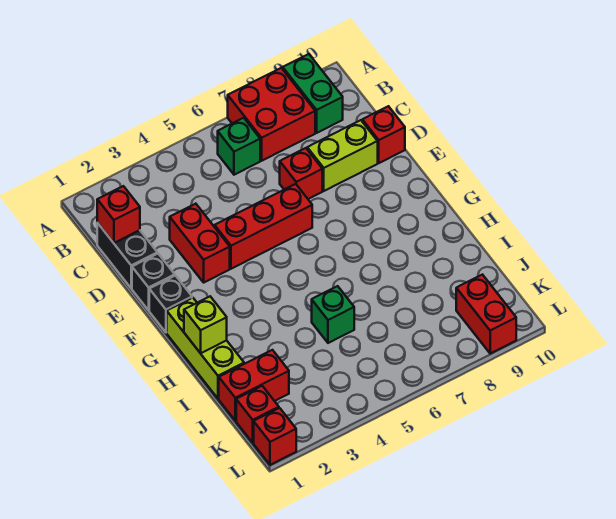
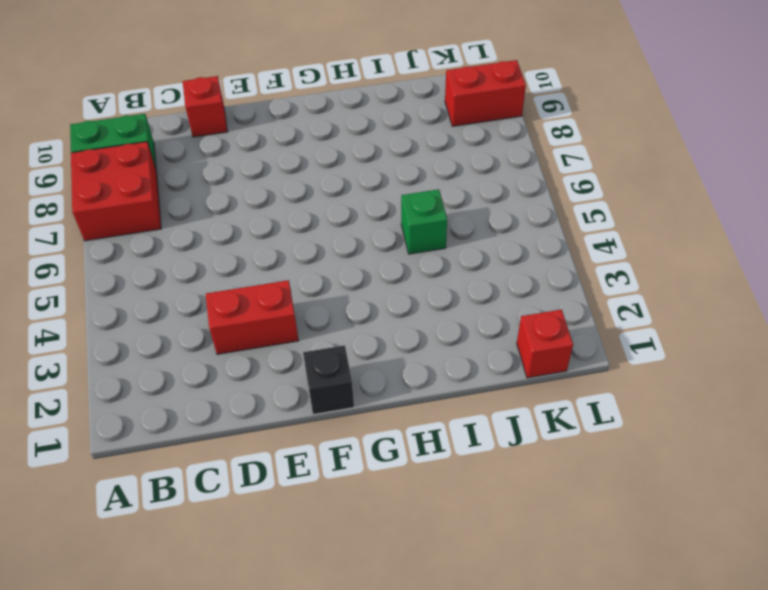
none -> green brick B6 level 1
none -> black brick C1:D1 level 1
none -> red brick D7 level 1

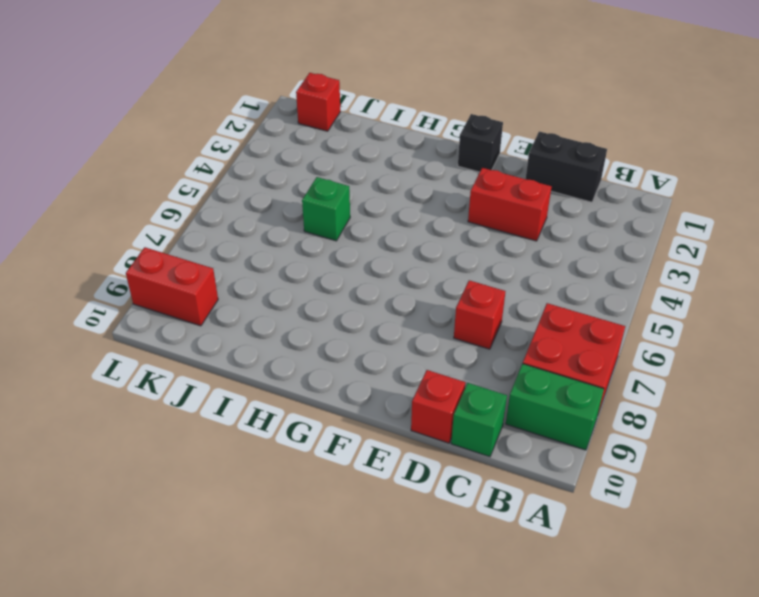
green brick C10 level 1 -> green brick B6 level 1
none -> lime brick D8:D9 level 1
none -> black brick E1 level 1
none -> red brick E4:E6 level 1

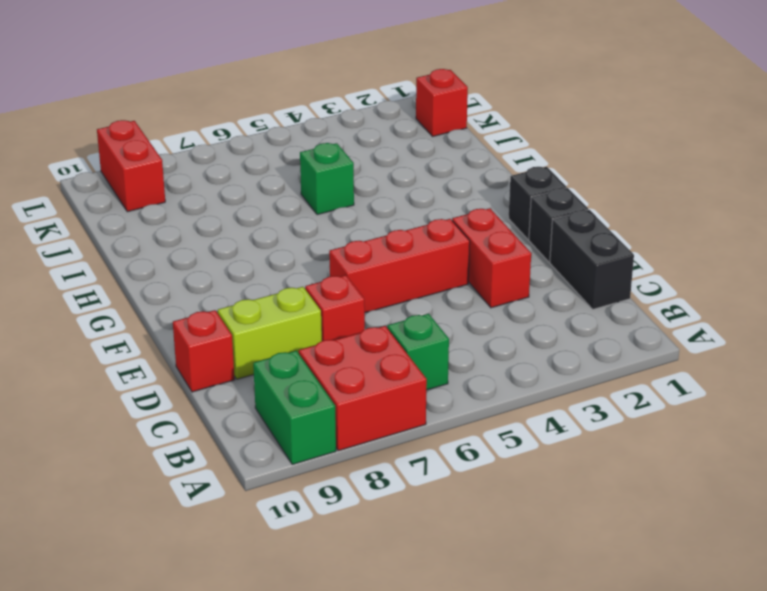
none -> lime brick G1:I1 level 1
none -> red brick J1:J2 level 1
none -> red brick L1 level 1

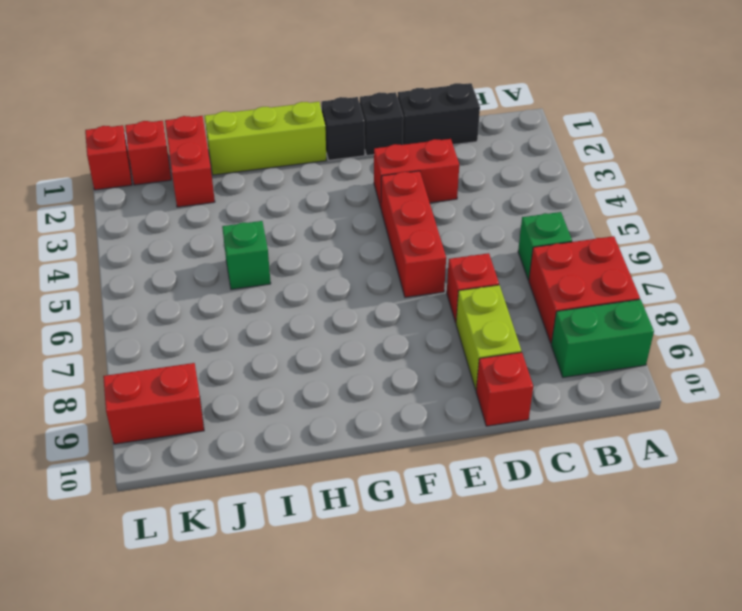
none -> red brick C1 level 2
none -> lime brick H1 level 2

